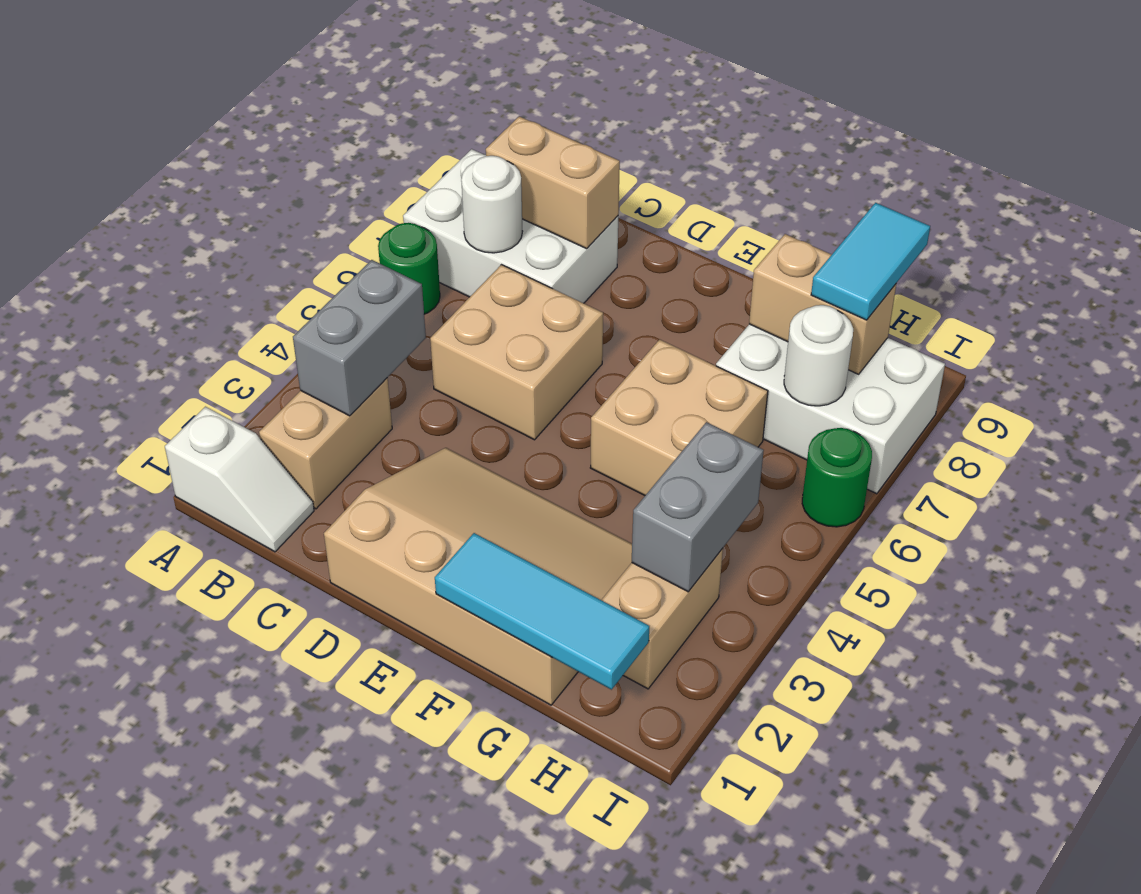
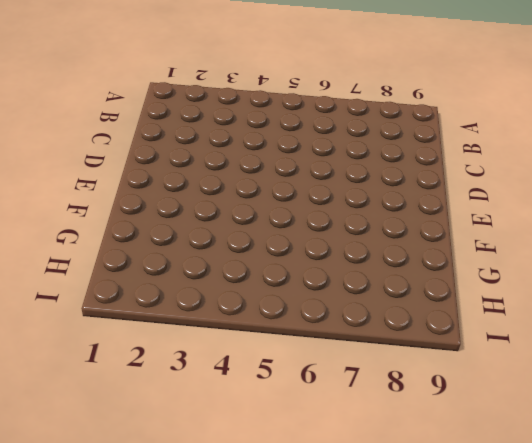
none -> white slope A1:B1 level 1 top A
none -> green round brick A6 level 1
none -> white brick A7:C8 level 1

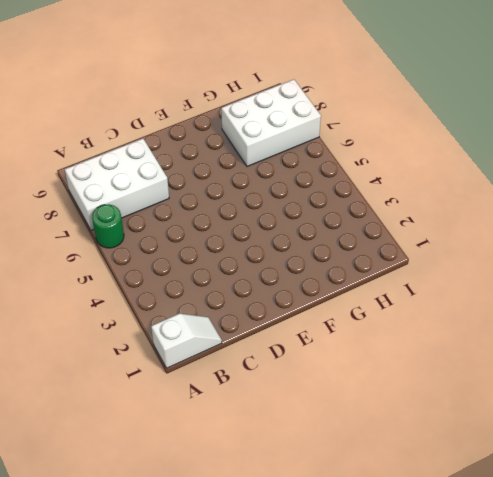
none -> tan brick B2:B3 level 1
none -> tan brick C5:D6 level 1
none -> tan slope D1:G3 level 1 top 1

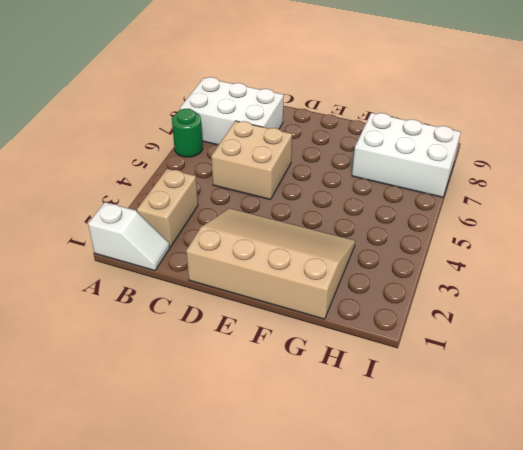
none -> tan brick F5:G6 level 1
none -> tan brick H2:H3 level 1
none -> green round brick I6 level 1

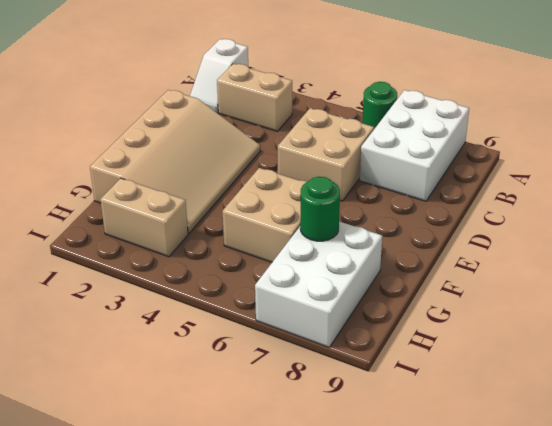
green round brick G7 level 2 -> green round brick I6 level 1
none -> grey brick B3:B4 level 2
none -> white round brick B7 level 2
none -> tan brick B8:C8 level 2

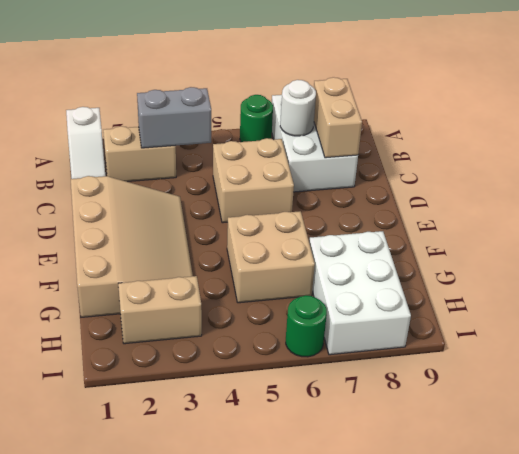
none -> cyan tile F1:H1 level 2
none -> tan brick G8:H8 level 2
none -> grey brick H3:H4 level 2

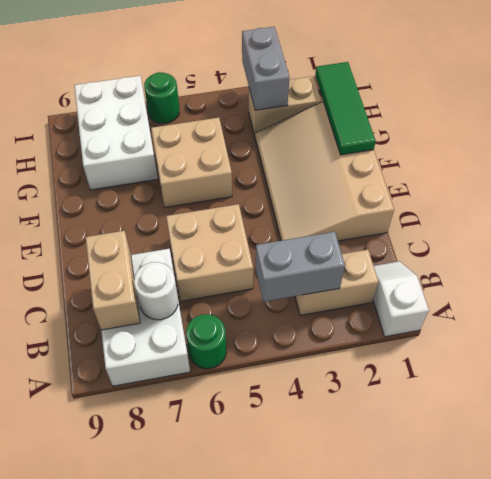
green tile F1:H1 level 2 -> cyan tile F1:H1 level 2
grey brick H3:I3 level 2 -> grey brick H3:H4 level 2
none -> tan brick G8:H8 level 2
none -> white round brick H7 level 2
none -> cyan tile H8:H9 level 3

